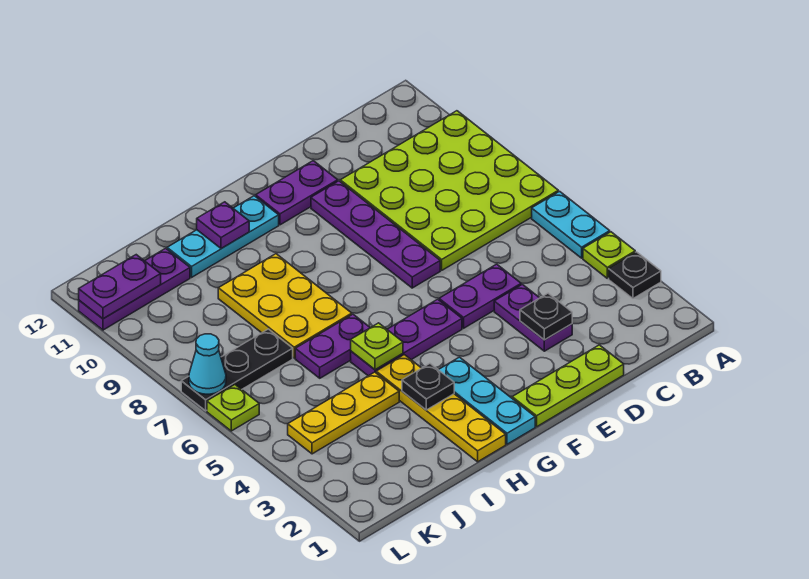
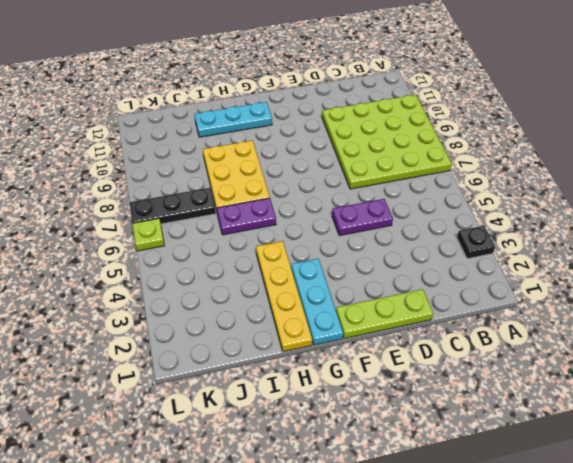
none -> lime plate A4 level 1
none -> cyan plate A5:A6 level 1
none -> purple plate D3:D4 level 1

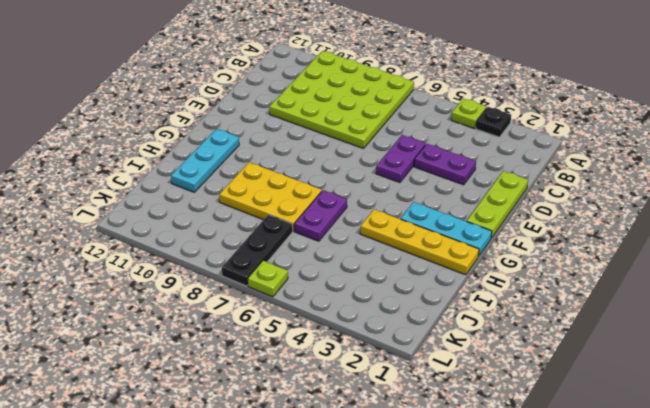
none -> cyan plate A5:A6 level 1
none -> purple plate E7:E10 level 1
none -> purple plate E11:F11 level 1

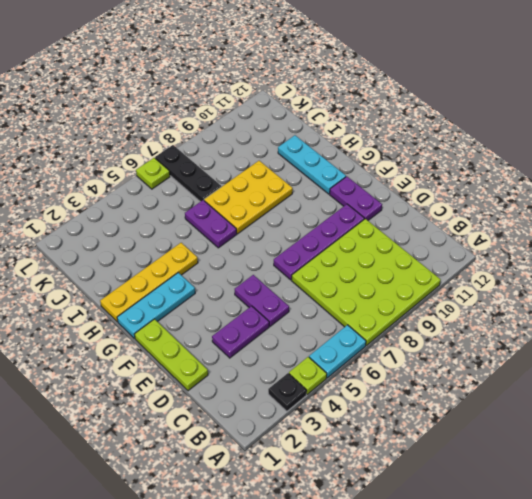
none -> purple plate F5:H5 level 1
none -> yellow plate I4:K4 level 1
none -> purple plate J11:L11 level 1

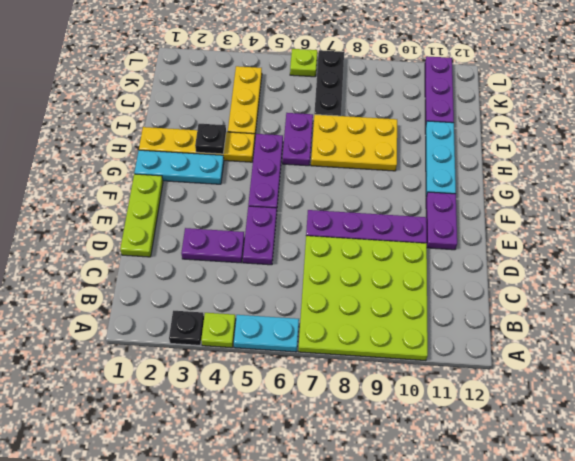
none -> black plate D3 level 2
none -> lime plate H5 level 2
none -> purple plate H11 level 2

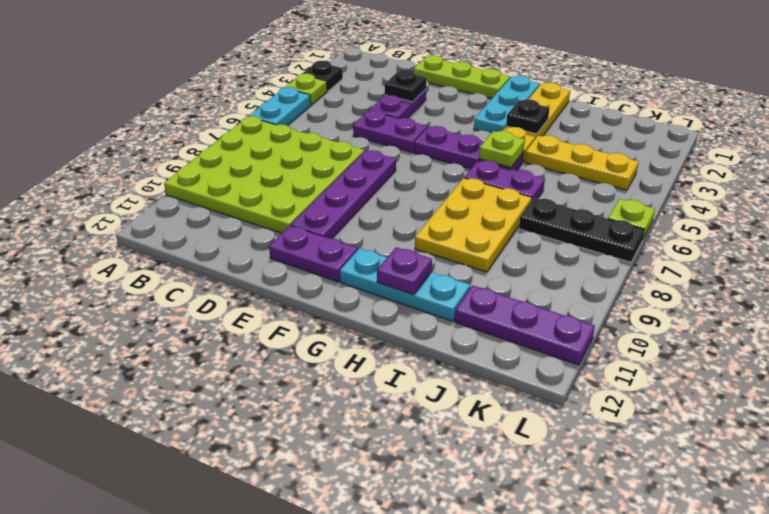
none -> purple plate K11:L11 level 2
none -> cyan cone L7 level 2

